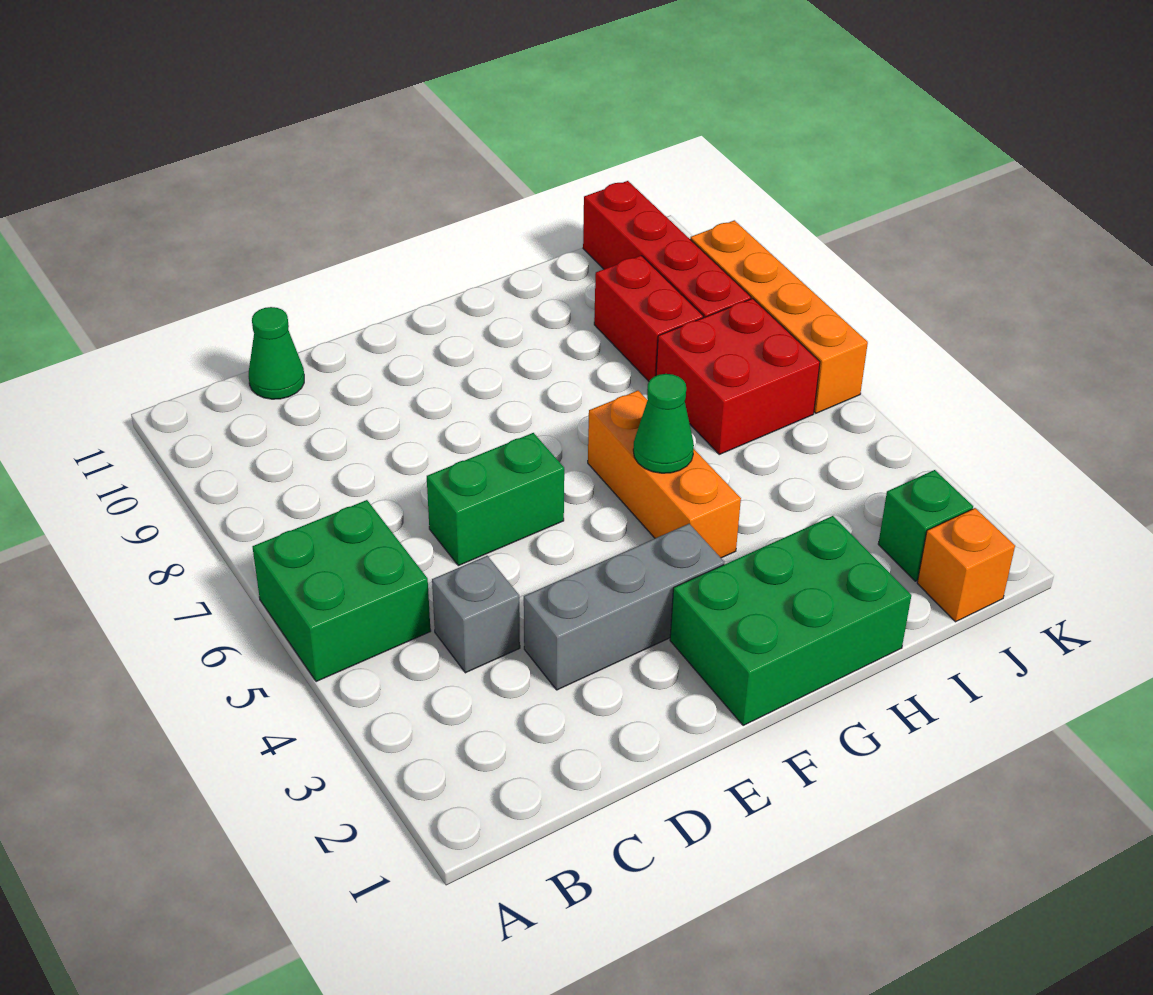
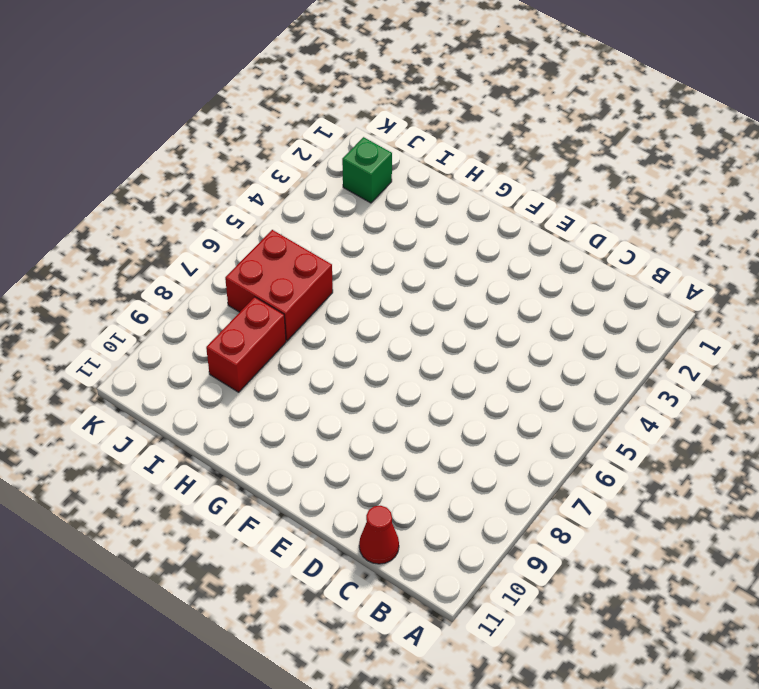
red cone C11 level 1 -> green cone C11 level 1
none -> green brick A5:B6 level 1
none -> grey brick C4 level 1
none -> grey brick D3:F3 level 1

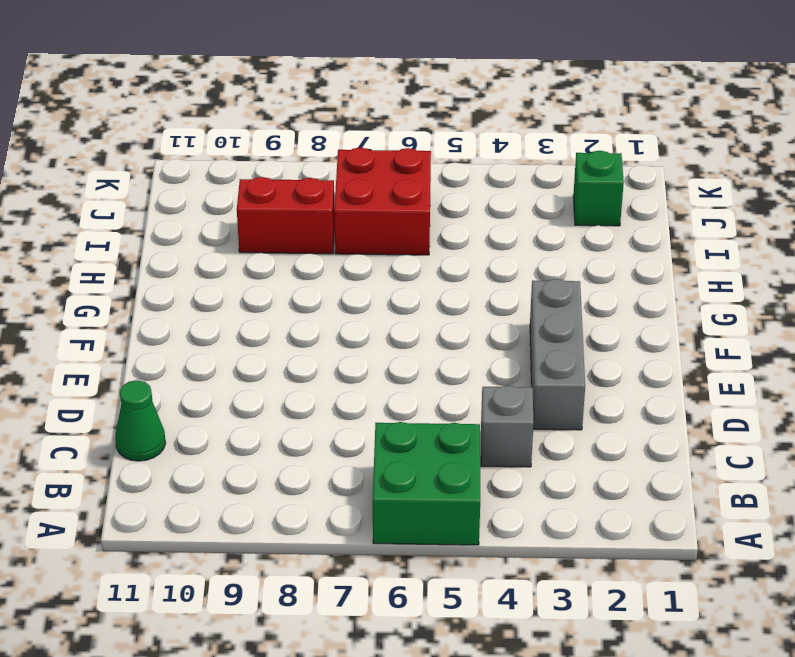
none -> green brick D6:E6 level 1
none -> green brick F1:H2 level 1
none -> orange brick G4:G6 level 1

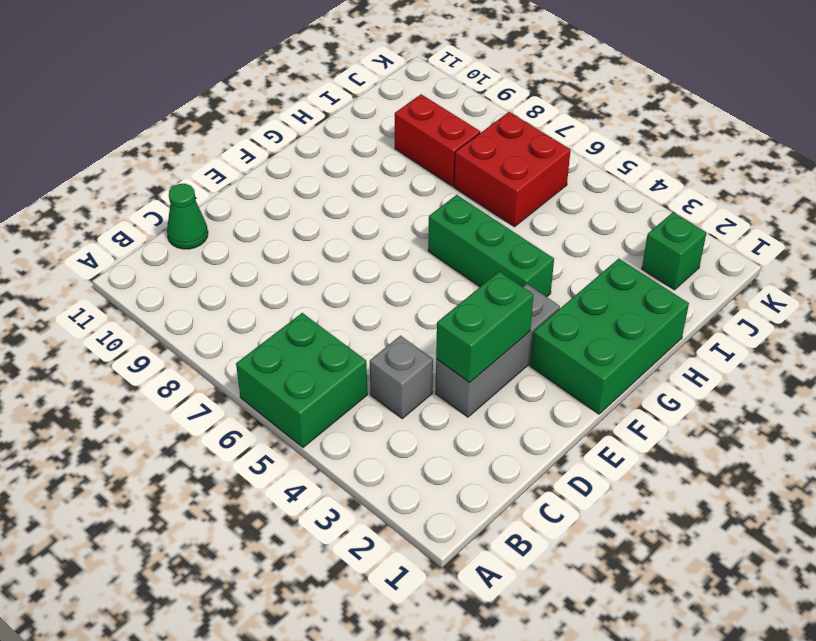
green brick D3:E3 level 2 -> green brick D6:E6 level 1
green brick G4:G6 level 1 -> orange brick G4:G6 level 1
none -> orange brick J1 level 1
none -> red brick J8:J11 level 1
none -> orange brick K6:K9 level 1

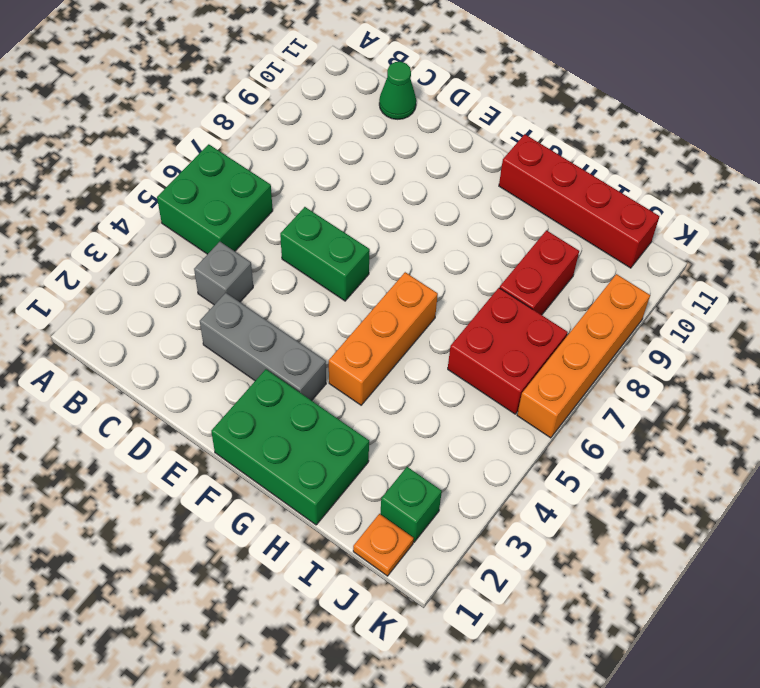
red brick G11:J11 level 1 -> red brick J8:J11 level 1
orange plate J1 level 1 -> orange brick J1 level 1
none -> green cone G5 level 2

